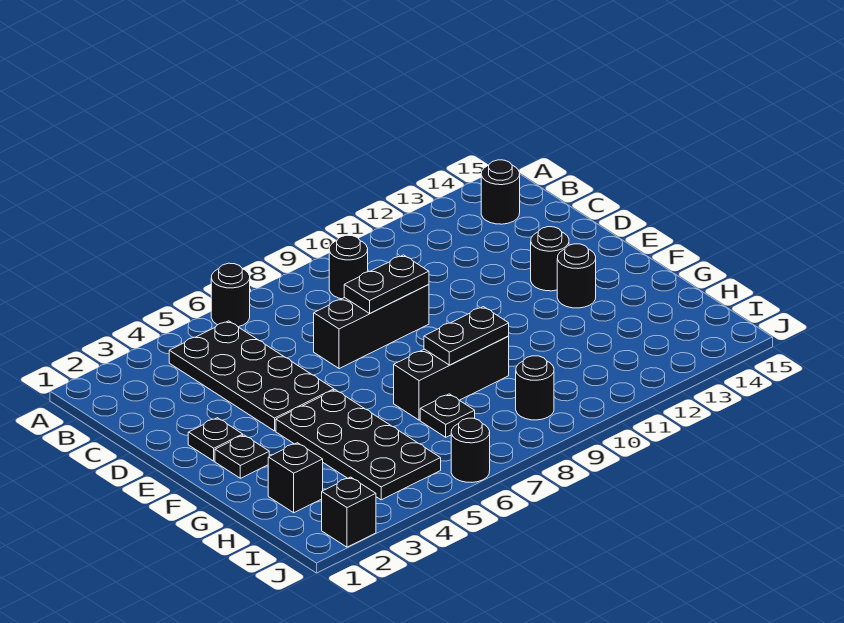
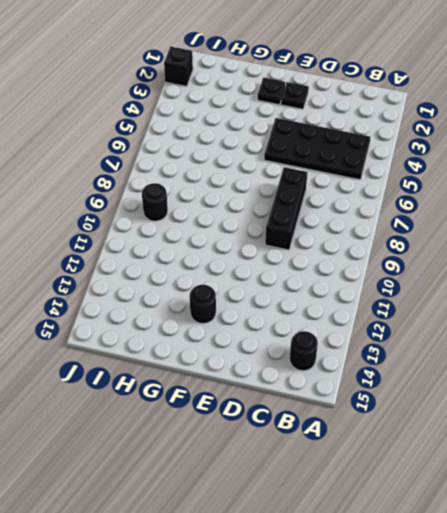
none -> black round brick A6 level 1
none -> black round brick B9 level 1
none -> black round brick E13 level 1

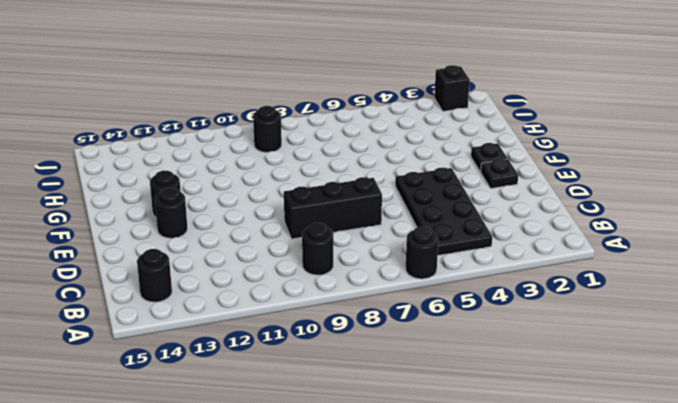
none -> black plate F4:I5 level 1
none -> black brick G7:G9 level 1
none -> black brick H2 level 1

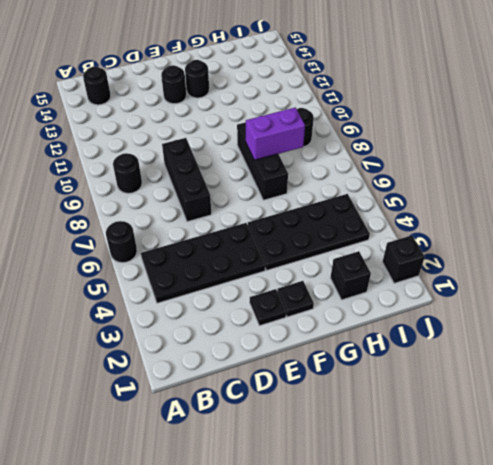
purple brick G8:H8 level 2 -> black plate G8:G9 level 2
none -> black plate H7 level 1
none -> black round brick J6 level 1
none -> black plate D8:D9 level 2

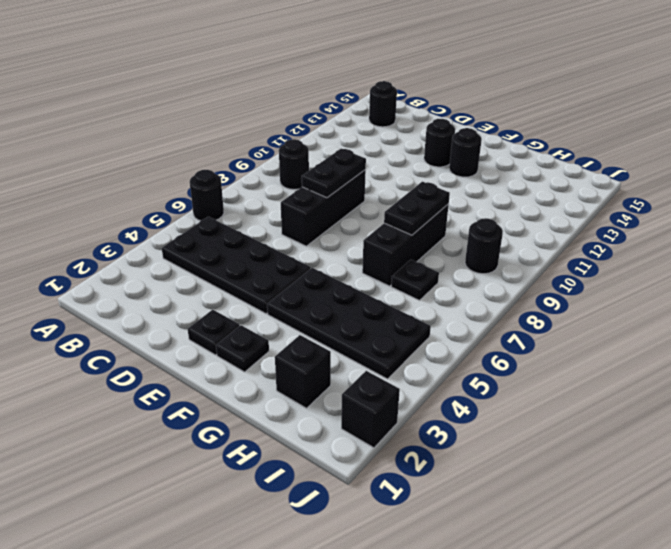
none -> black round brick J6 level 1

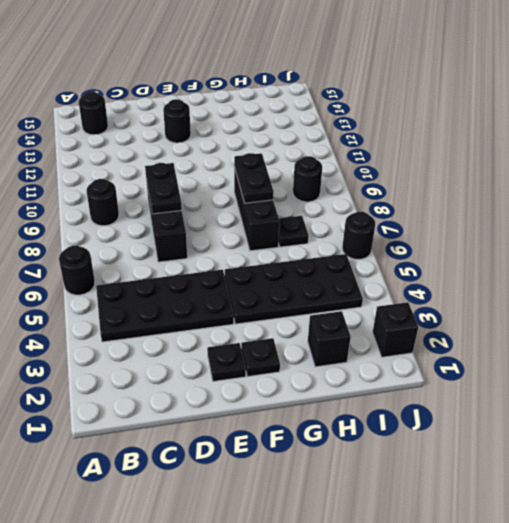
none -> black round brick F13 level 1

